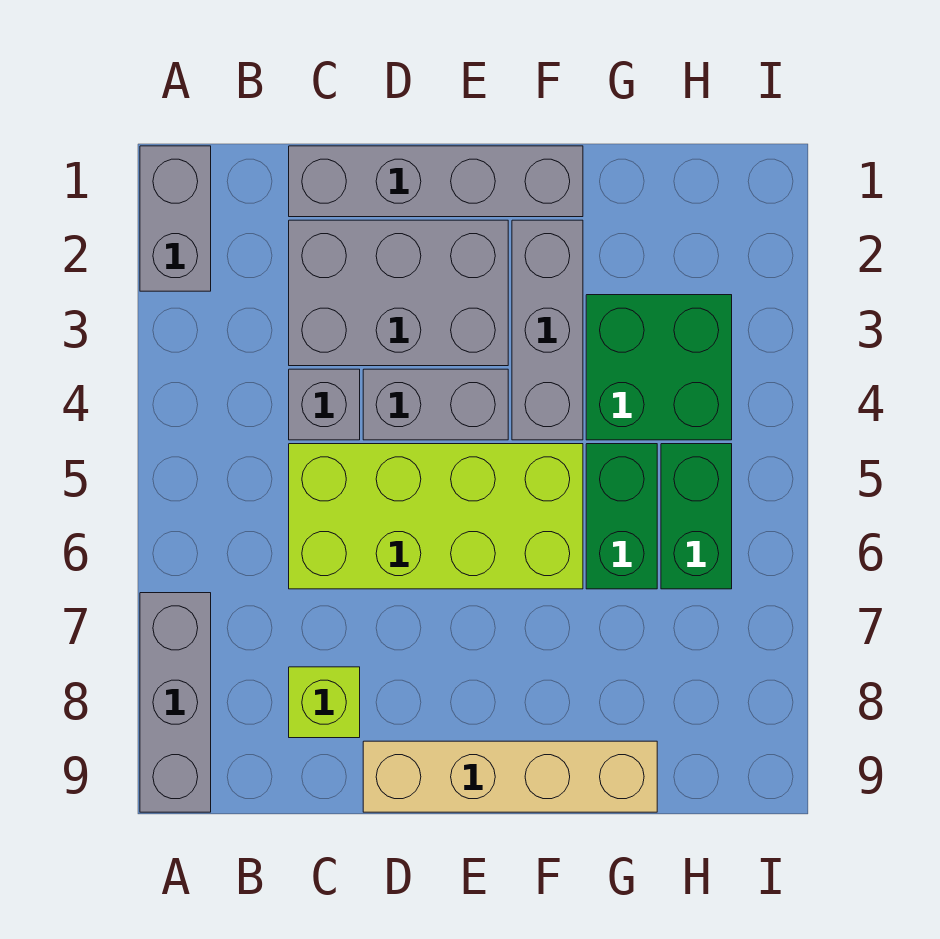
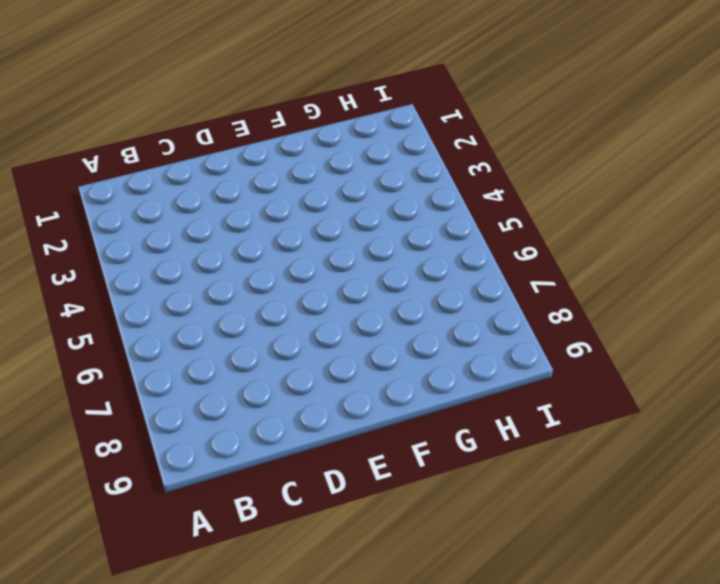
none -> grey brick A1:A2 level 1
none -> grey brick A7:A9 level 1
none -> grey brick C1:F1 level 1

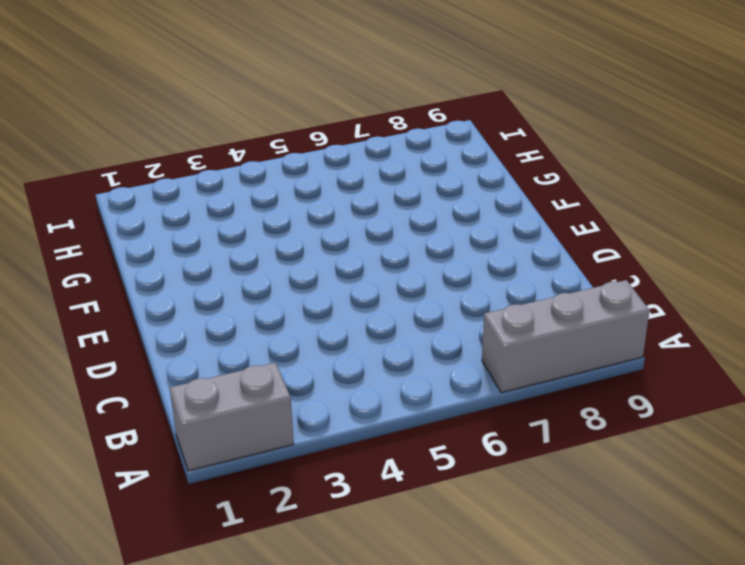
none -> grey brick C1:F1 level 1
none -> grey brick C2:E3 level 1
none -> grey brick C4 level 1

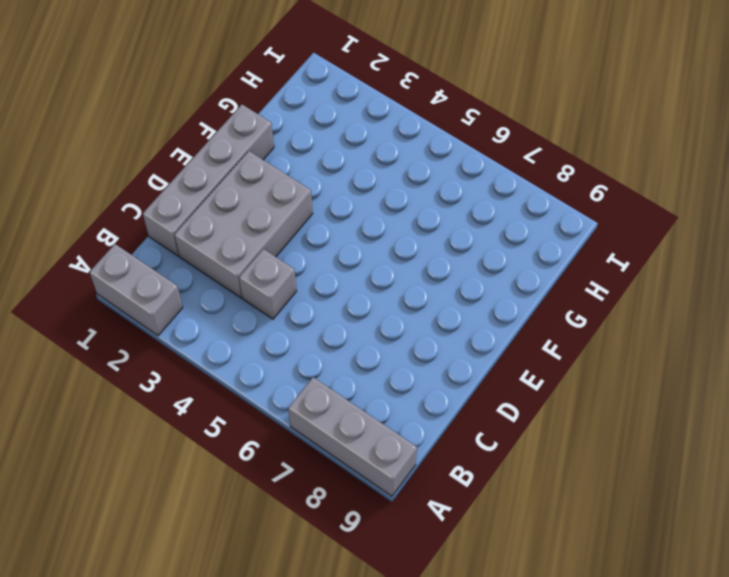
none -> lime brick C5:F6 level 1
none -> lime brick C8 level 1
none -> grey brick D4:E4 level 1

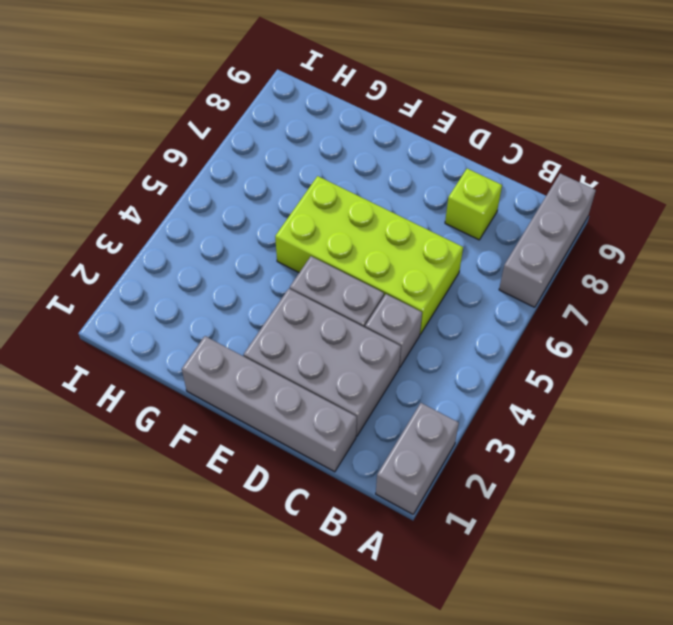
none -> tan brick D9:G9 level 1
none -> grey brick F2:F4 level 1
none -> green brick G3:H4 level 1

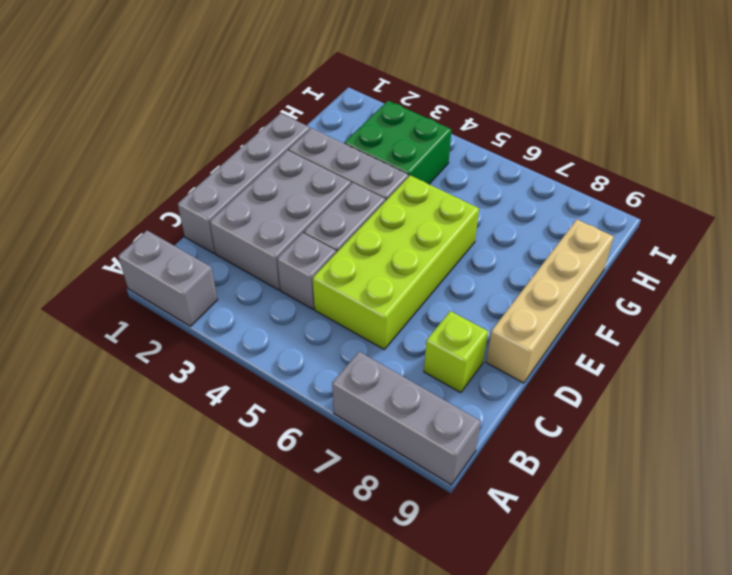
none -> green brick G5:G6 level 1
none -> green brick H5:H6 level 1

